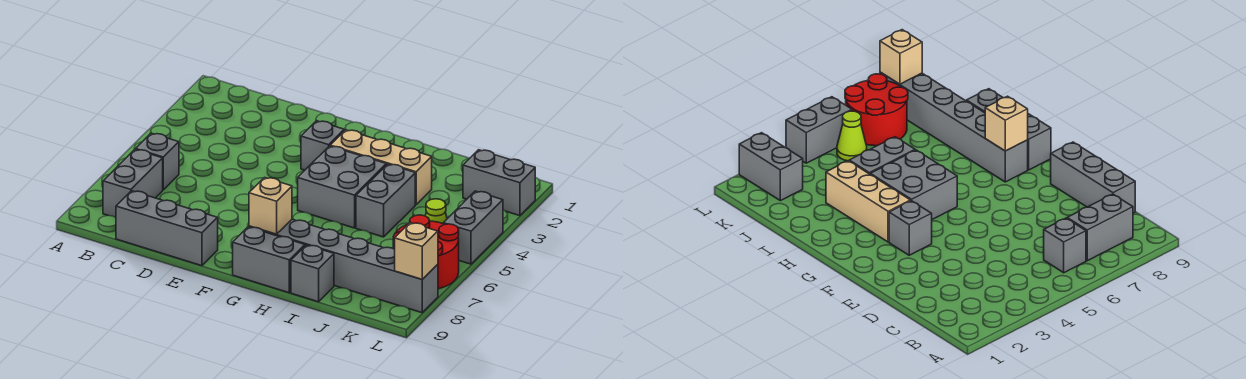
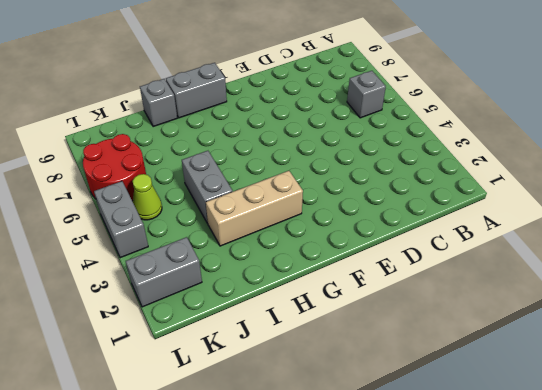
none -> grey brick B7:B8 level 1
none -> grey brick C9:E9 level 1
none -> grey brick F3 level 1

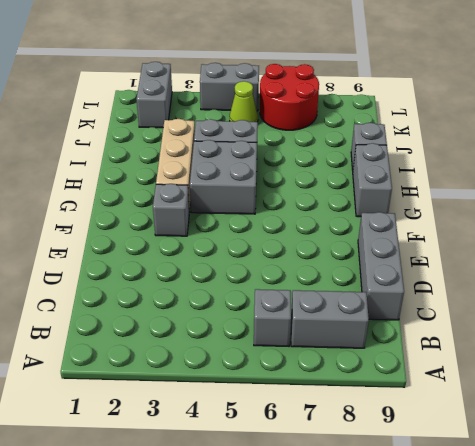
none -> grey brick G8:L8 level 1
none -> tan brick G8 level 2
none -> tan brick L8 level 2

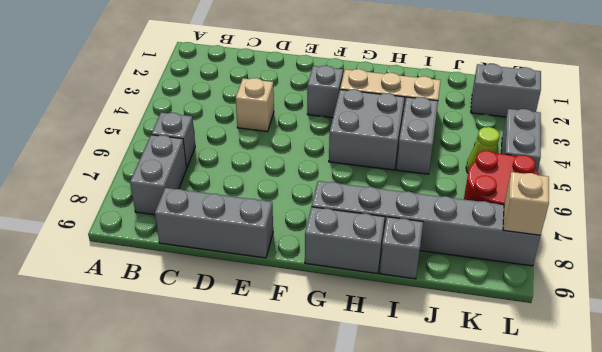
tan brick D4 level 1 -> tan brick G8 level 2

